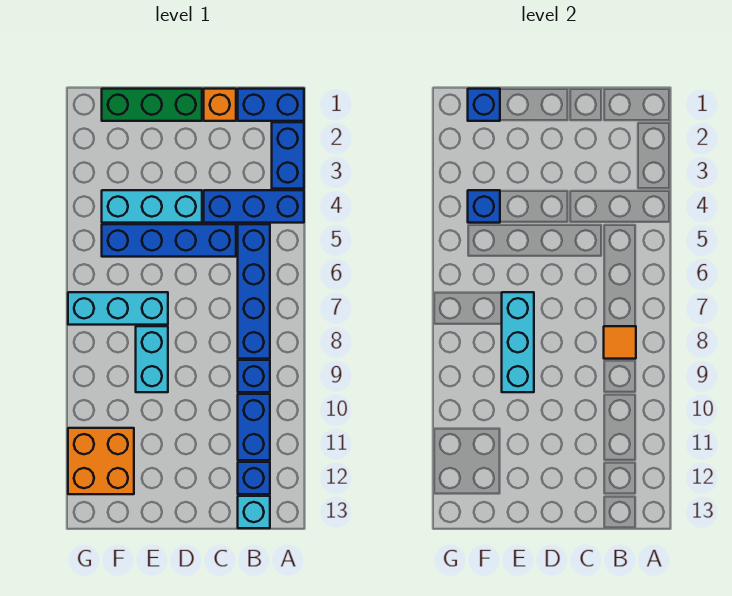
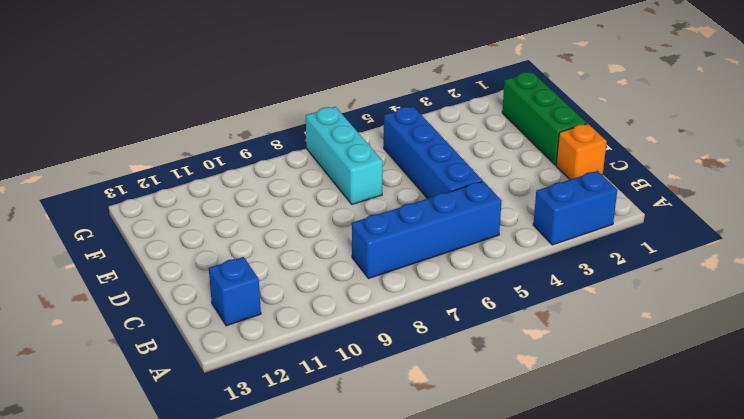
none -> blue brick A1:B1 level 1
none -> blue brick A4:C4 level 1
none -> blue brick B9 level 1

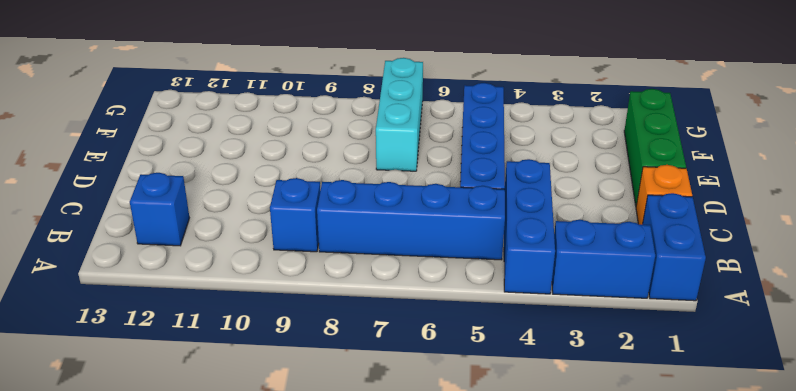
none -> blue brick B10:B11 level 1
none -> cyan brick B13 level 1
none -> cyan brick D4:F4 level 1

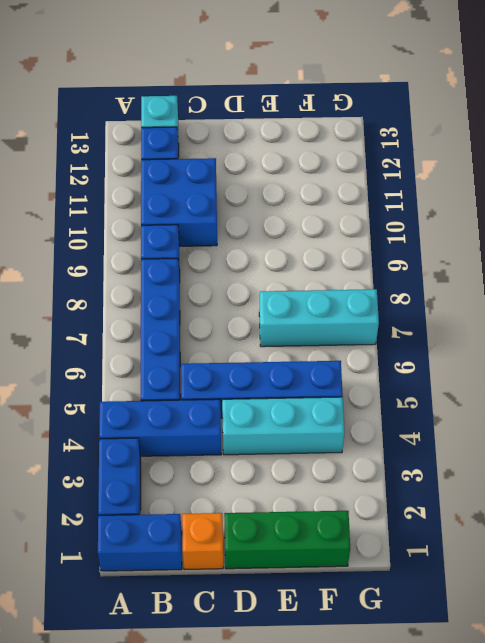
blue brick B10:C11 level 1 -> blue brick B10:B11 level 1
none -> cyan brick E8:E9 level 1
none -> orange brick F11:G12 level 1
none -> orange tile B8 level 2

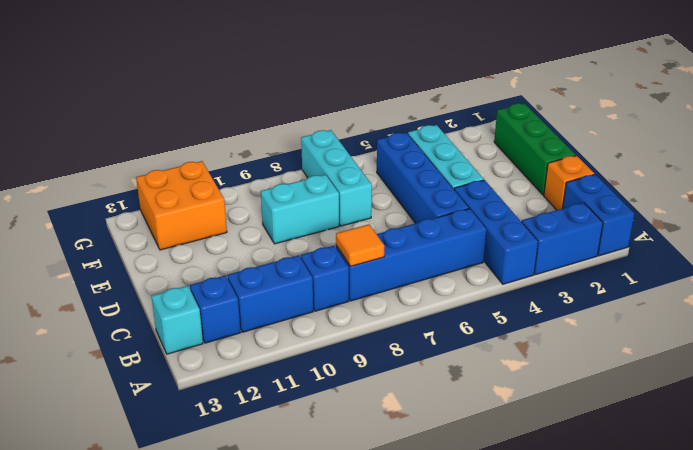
none -> cyan brick E7:E9 level 2
none -> blue brick F1 level 2
none -> blue brick F4 level 2

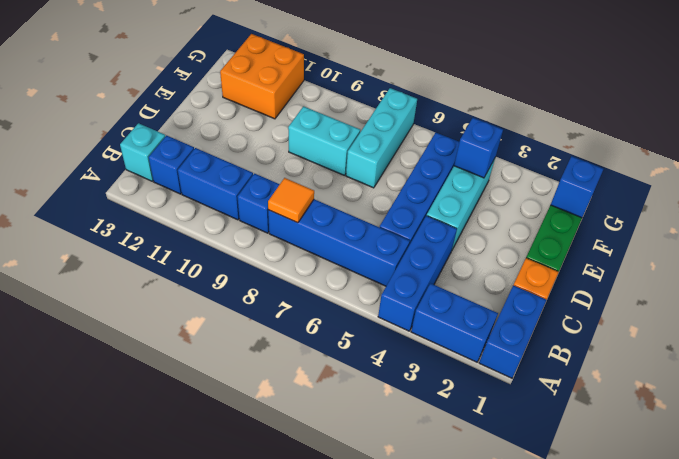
none -> cyan brick E7:E9 level 2

